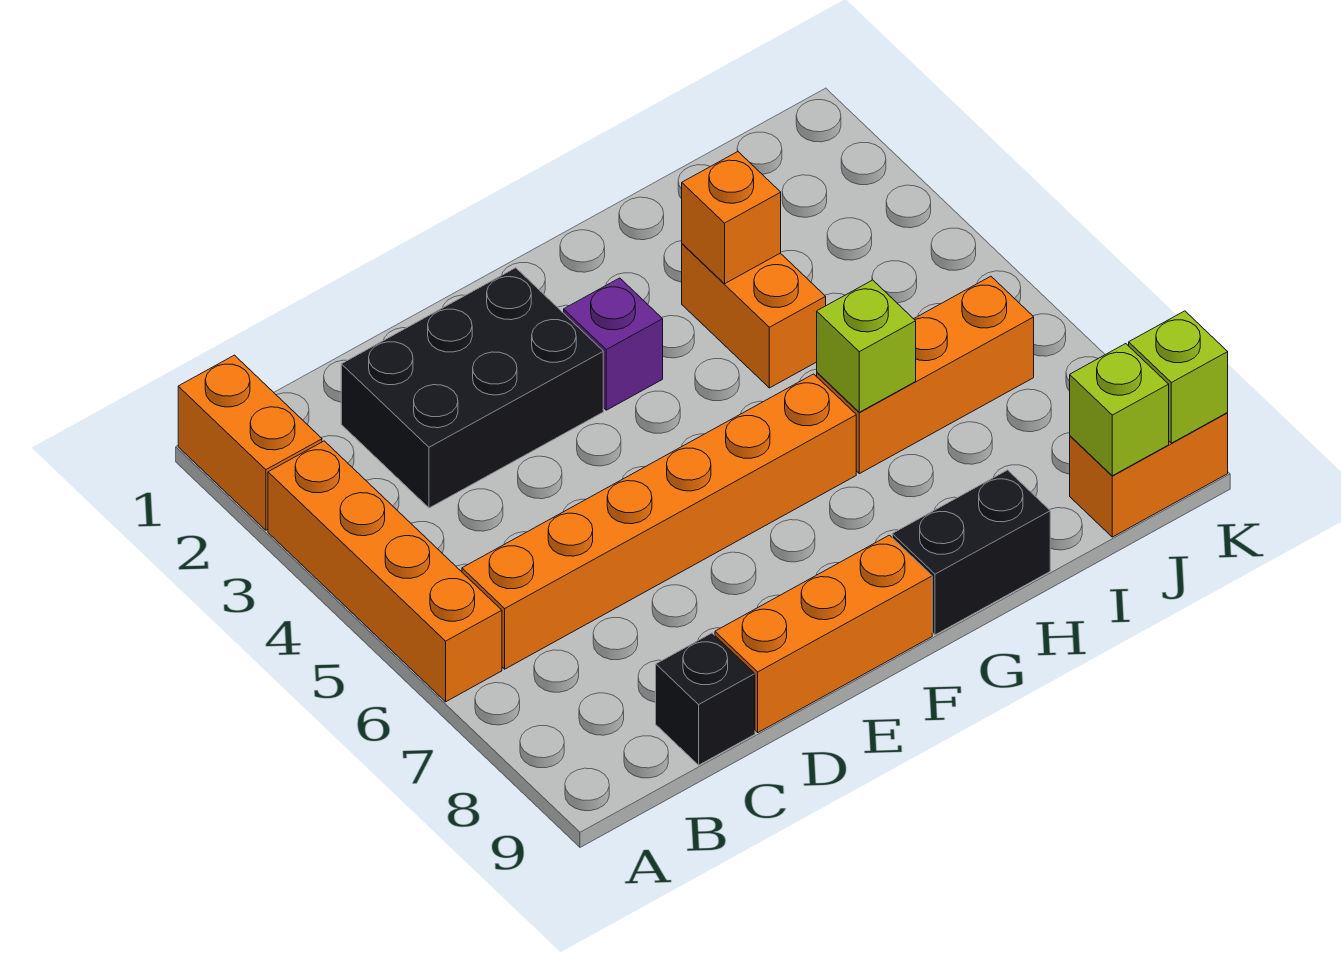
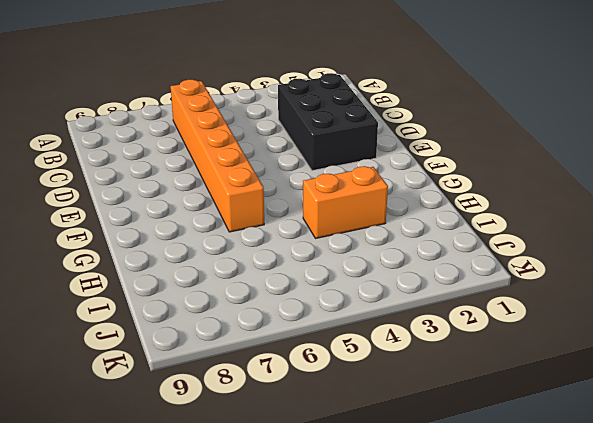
none -> orange brick A1:A2 level 1
none -> orange brick A3:A6 level 1
none -> black brick C9 level 1

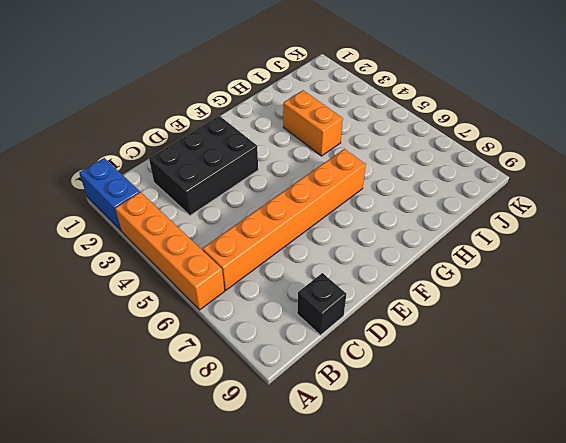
blue brick A1:A2 level 1 -> orange brick A1:A2 level 1
none -> orange brick D9:F9 level 1
none -> purple brick F3 level 1
none -> black brick G9:H9 level 1

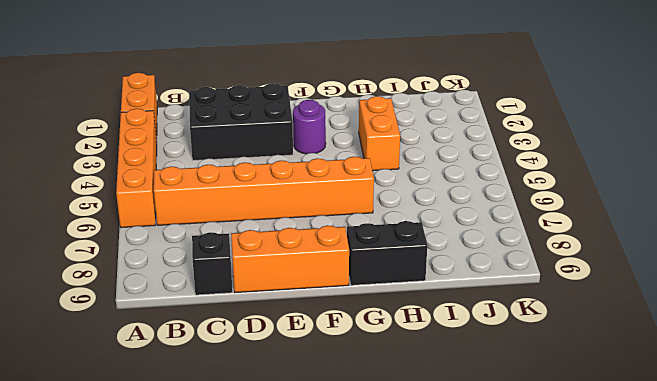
purple round brick F3 level 1 -> purple brick F3 level 1
none -> orange brick H6:J6 level 1
none -> orange brick J9:K9 level 1
none -> orange brick H3 level 2

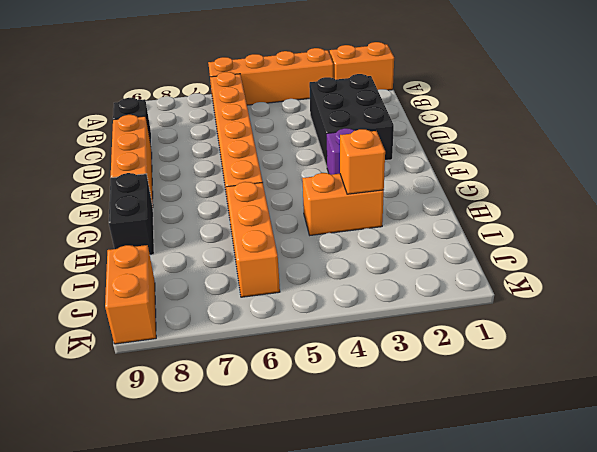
none -> lime brick H6 level 2
none -> lime brick J9 level 2
none -> lime brick K9 level 2

